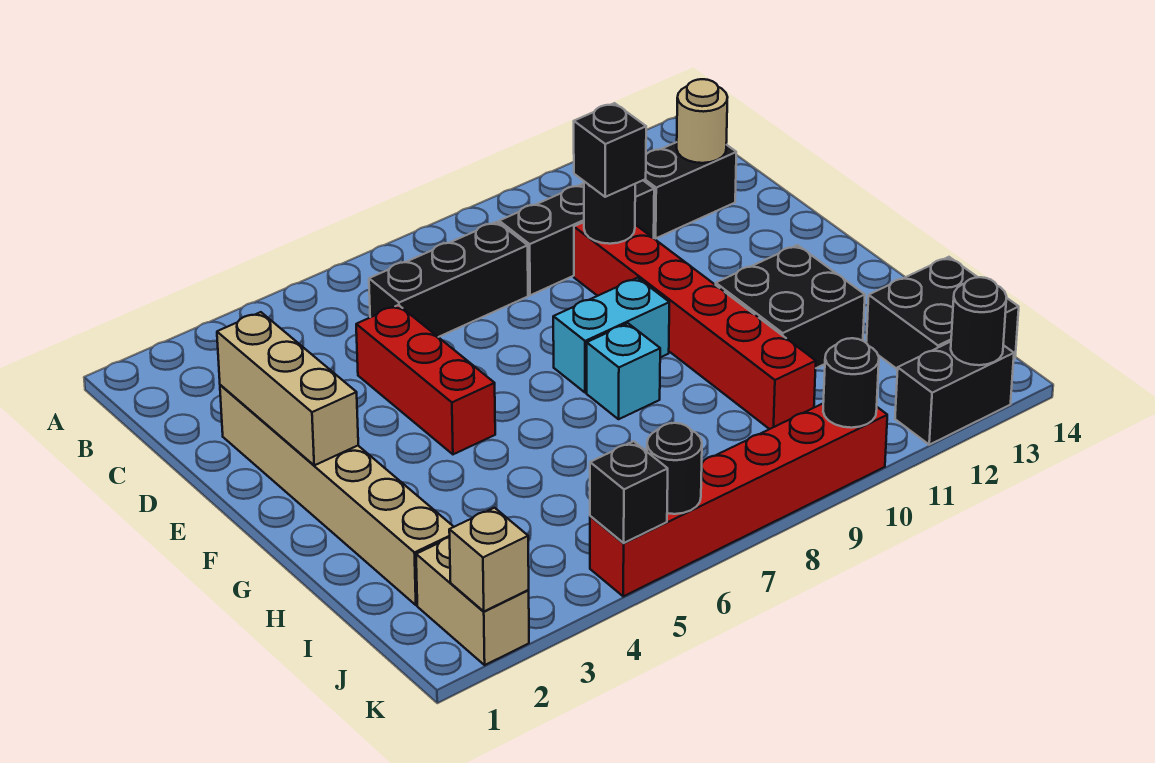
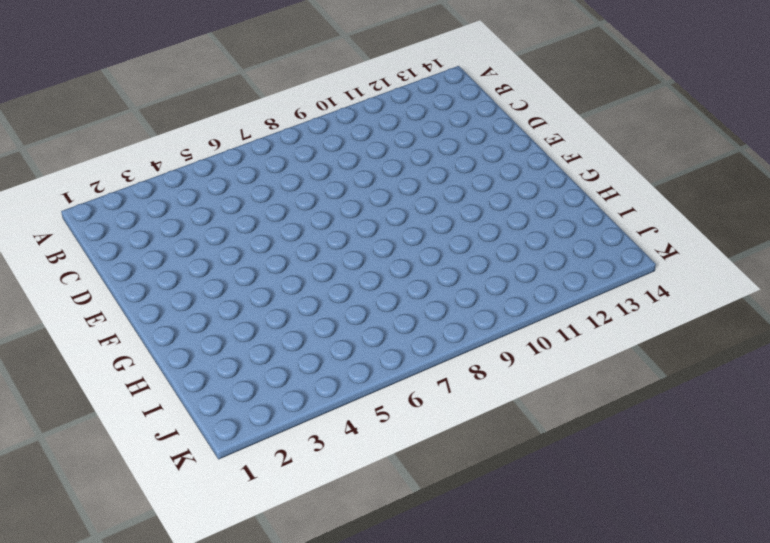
none -> black brick C6:C8 level 1
none -> black brick C9:C11 level 1
none -> black brick C12:C13 level 1

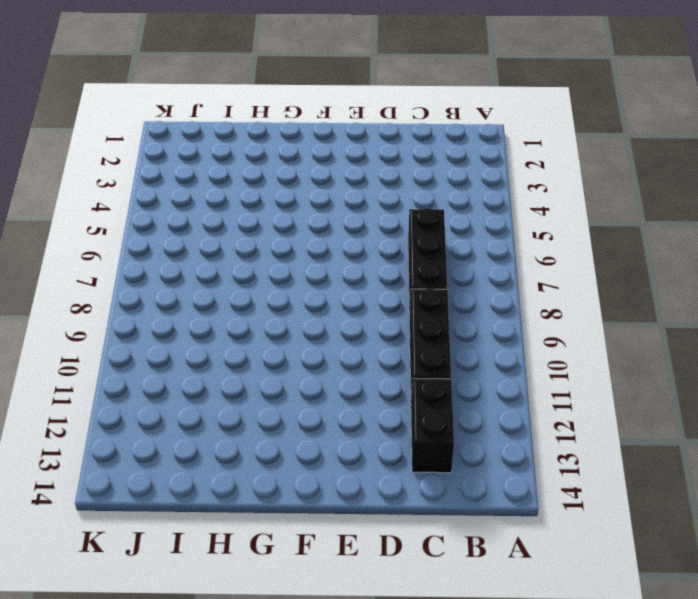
none -> tan brick D2:I2 level 1
none -> red brick D5:F5 level 1
none -> red brick D10:I10 level 1

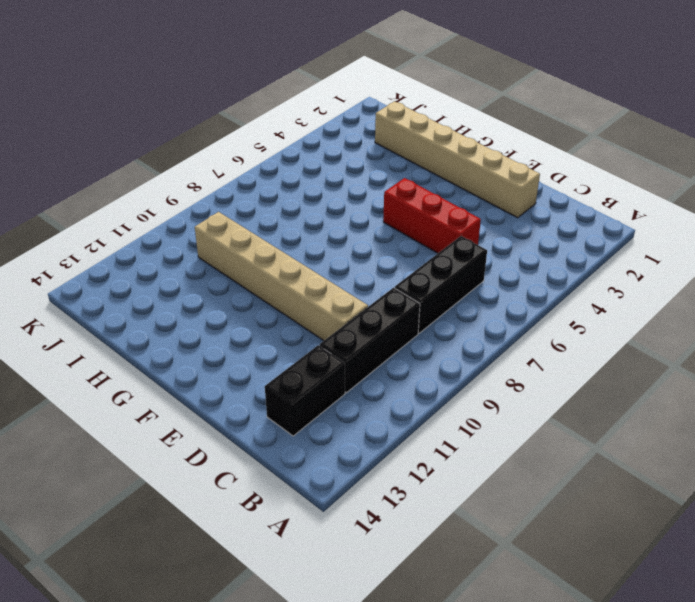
tan brick D10:I10 level 1 -> red brick D10:I10 level 1
none -> cyan brick F8:F9 level 1
none -> cyan brick G8 level 1
none -> black brick G11:H12 level 1

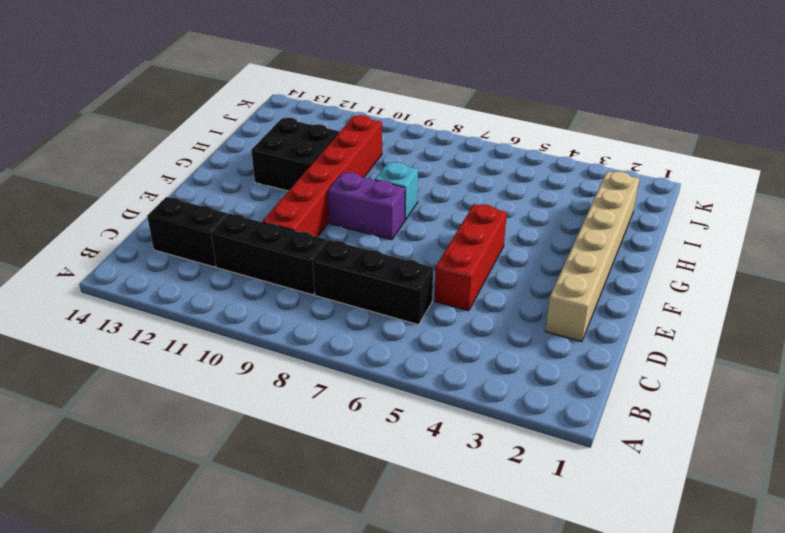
purple brick F8:F9 level 1 -> cyan brick F8:F9 level 1
none -> black brick I13:J14 level 1
none -> tan brick J2:K2 level 1
none -> red brick K5:K10 level 1

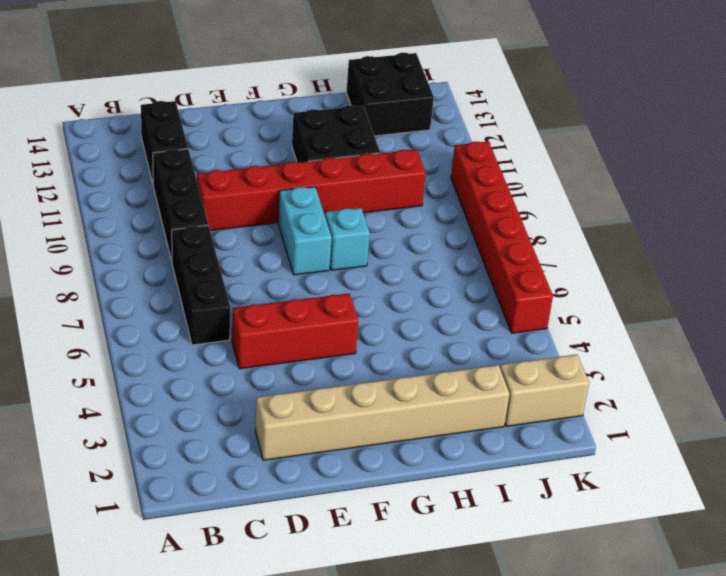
none -> black brick K12:K13 level 1
none -> tan round brick C13 level 2
none -> tan brick D2:F2 level 2

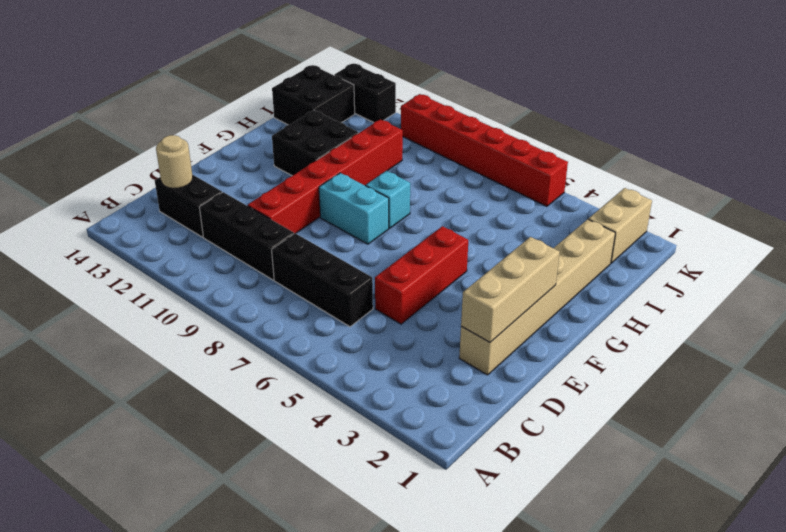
none -> black round brick D10 level 2
none -> tan brick K2 level 2
none -> black brick K5 level 2

